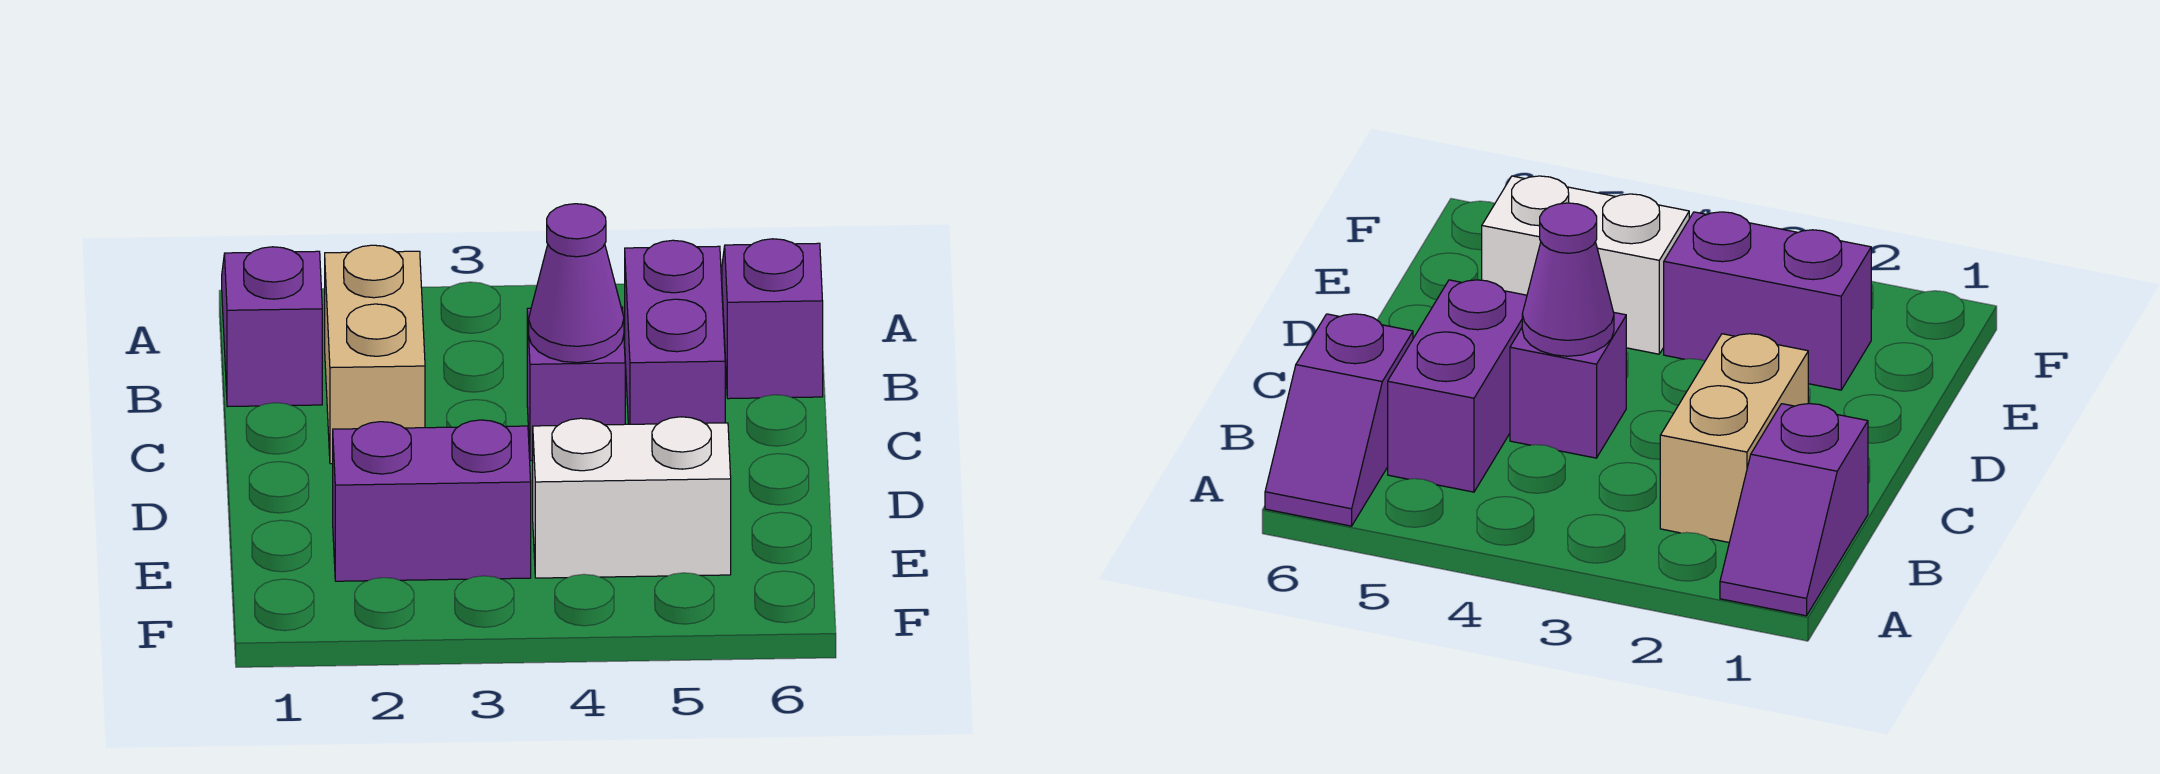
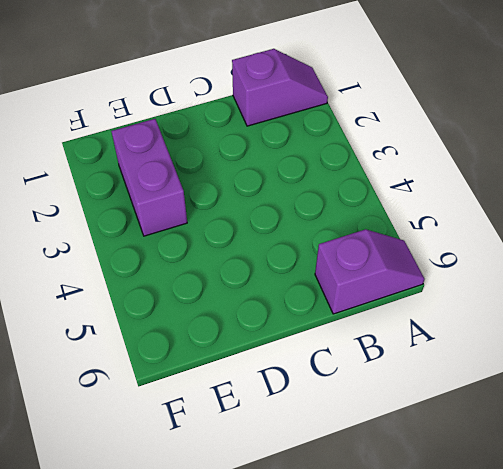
none -> tan brick B2:C2 level 1
none -> purple brick B5:C5 level 1

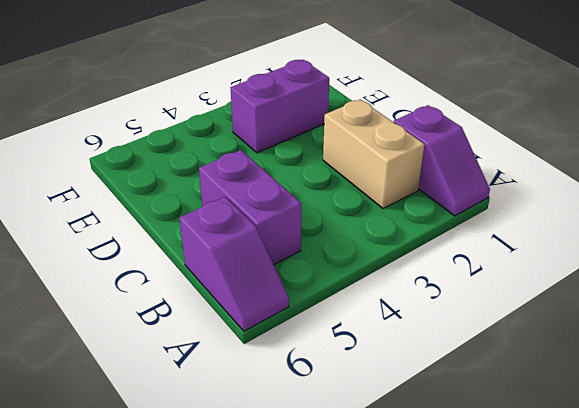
none -> purple brick C4 level 1
none -> white brick E4:E5 level 1

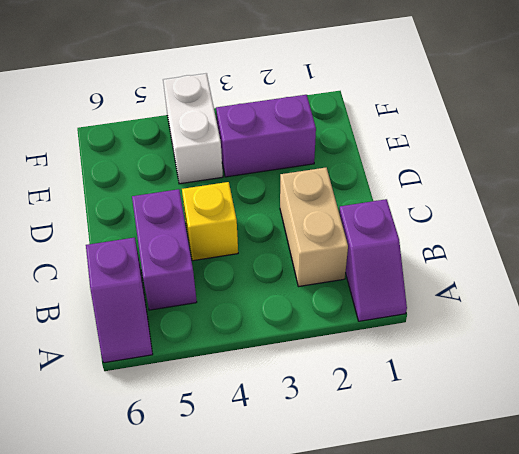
yellow brick C4 level 1 -> purple brick C4 level 1
white brick E4:F4 level 1 -> white brick E4:E5 level 1
none -> purple cone C4 level 2

